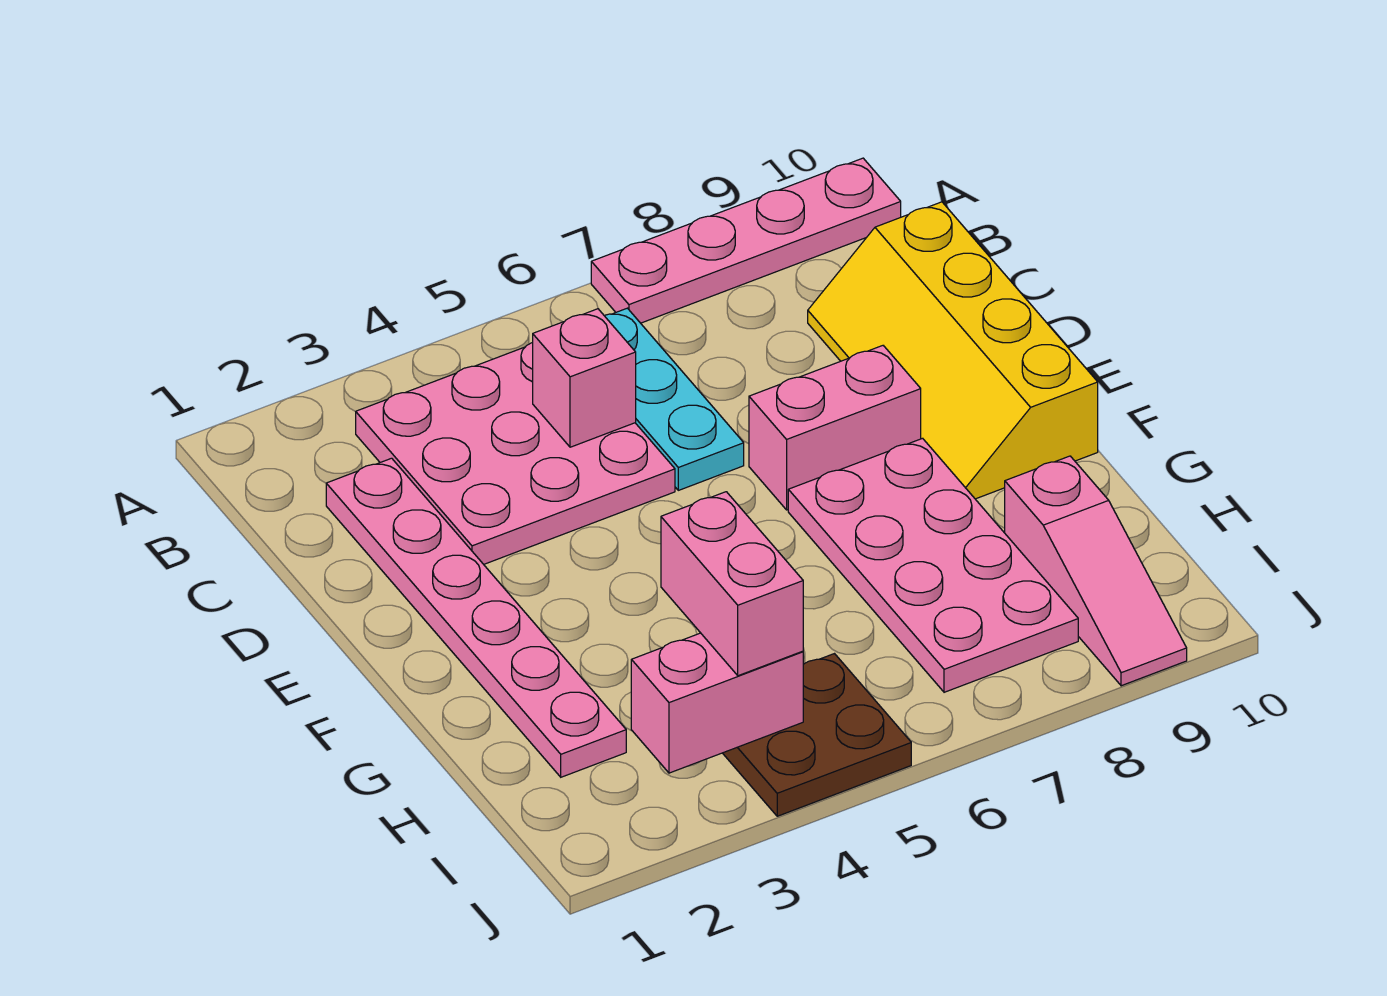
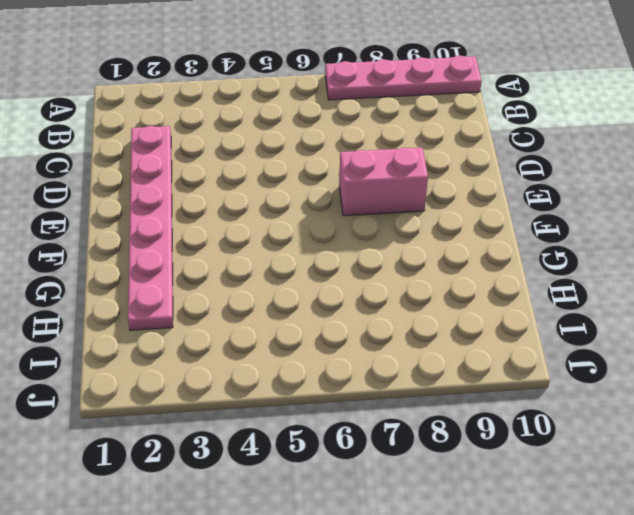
none -> pink plate B3:D5 level 1
none -> cyan plate B6:D6 level 1
none -> yellow slope C9:F10 level 1 top 10

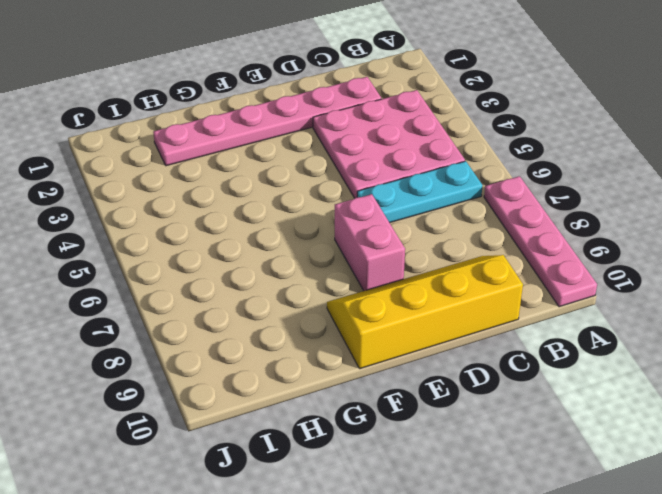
none -> pink plate F7:I8 level 1
none -> pink slope H9:J9 level 1 top H
none -> brown plate I4:J5 level 1

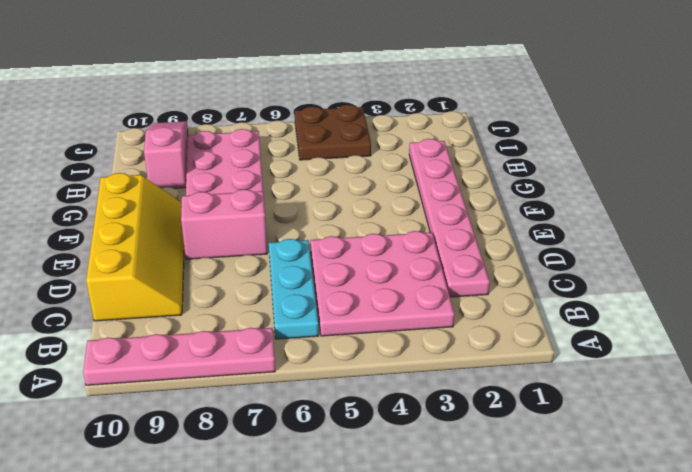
none -> pink brick C5 level 2
none -> pink brick I3:I4 level 2
none -> pink brick H4:I4 level 3

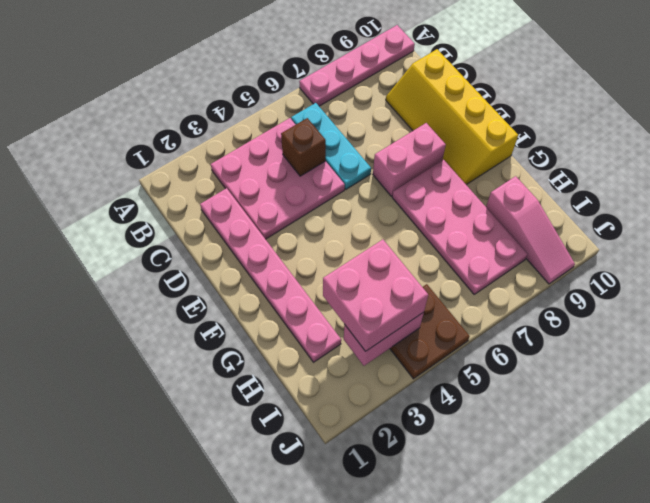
brown brick C5 level 2 -> pink brick C5 level 2
pink brick H3:I4 level 3 -> pink brick H4:I4 level 3

